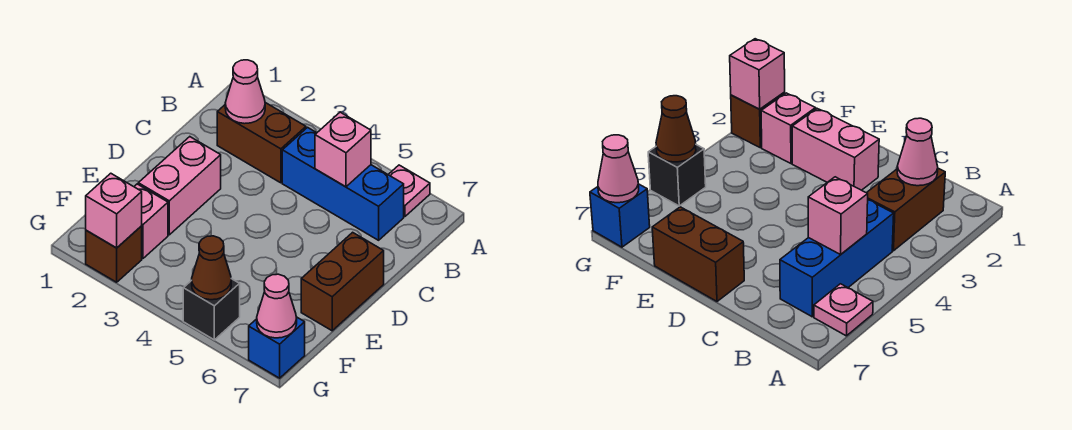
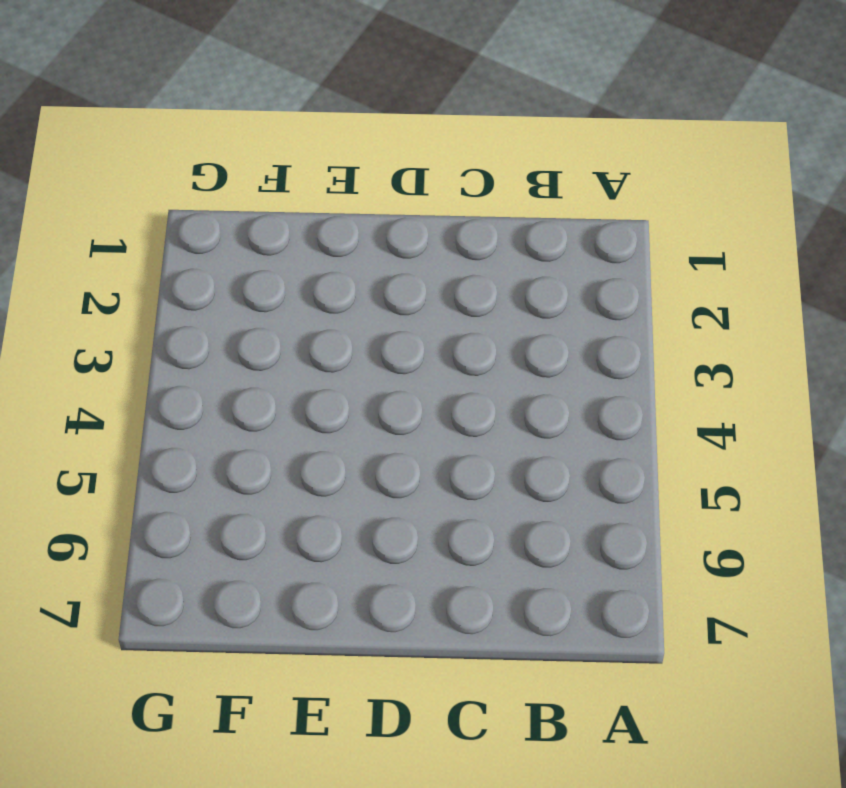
none -> pink plate A6 level 1
none -> brown brick B2:B3 level 1
none -> blue brick B4:B6 level 1

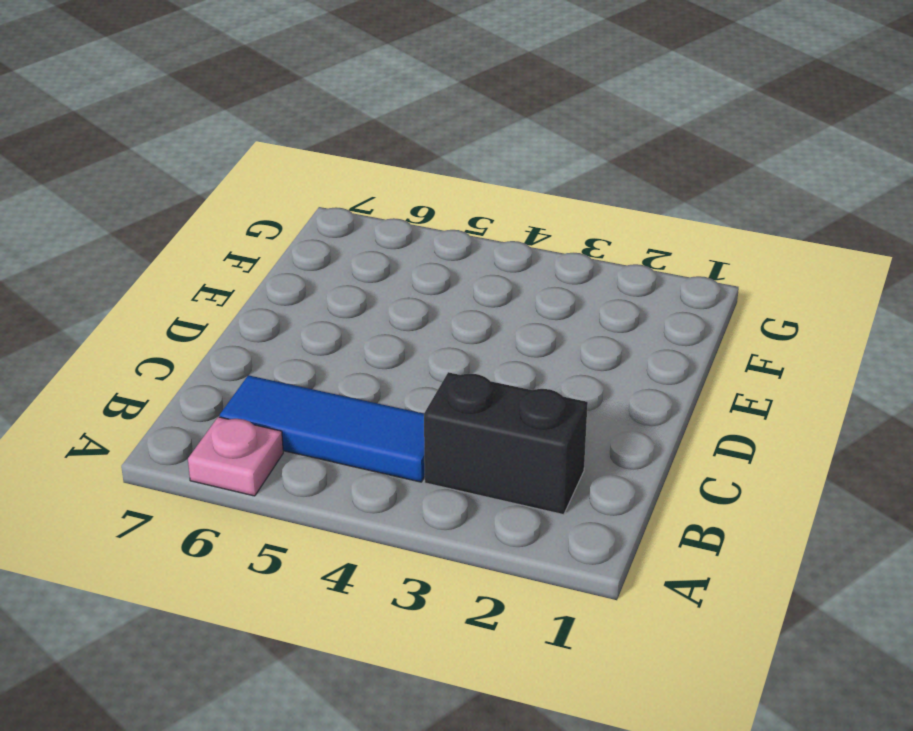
black brick B2:B3 level 1 -> brown brick B2:B3 level 1
blue tile B4:B6 level 1 -> blue brick B4:B6 level 1
none -> pink brick D2:E2 level 1
none -> brown brick D7:E7 level 1
none -> pink brick F2 level 1

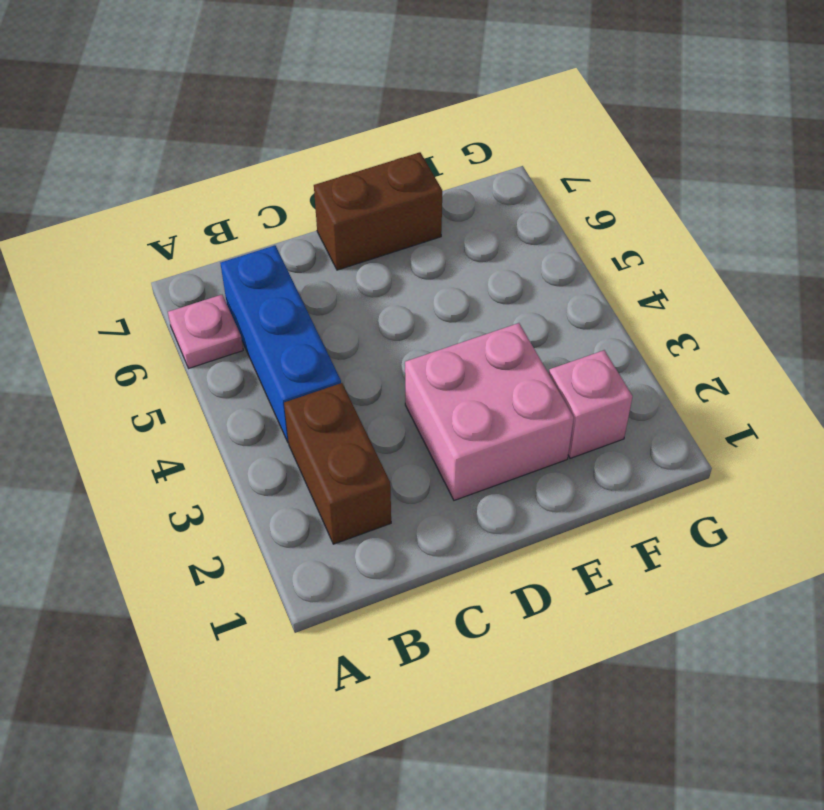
pink brick D2:E3 level 1 -> pink brick D2:E2 level 1
none -> brown brick G2 level 1
none -> black brick G5 level 1
none -> blue brick G7 level 1

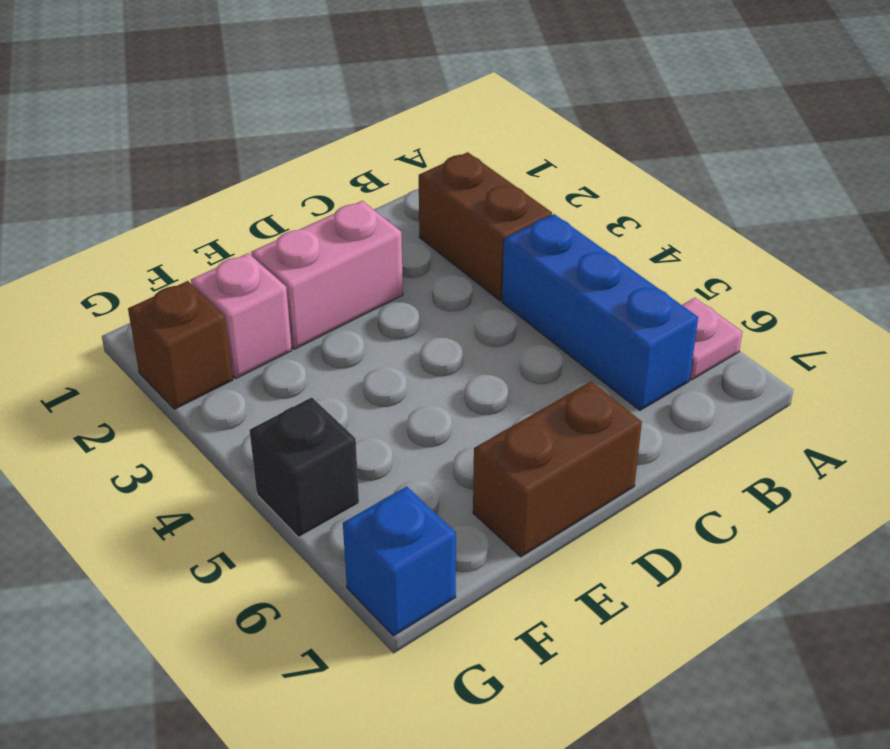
none -> pink cone B2 level 2
none -> pink brick B5 level 2
none -> pink brick G2 level 2

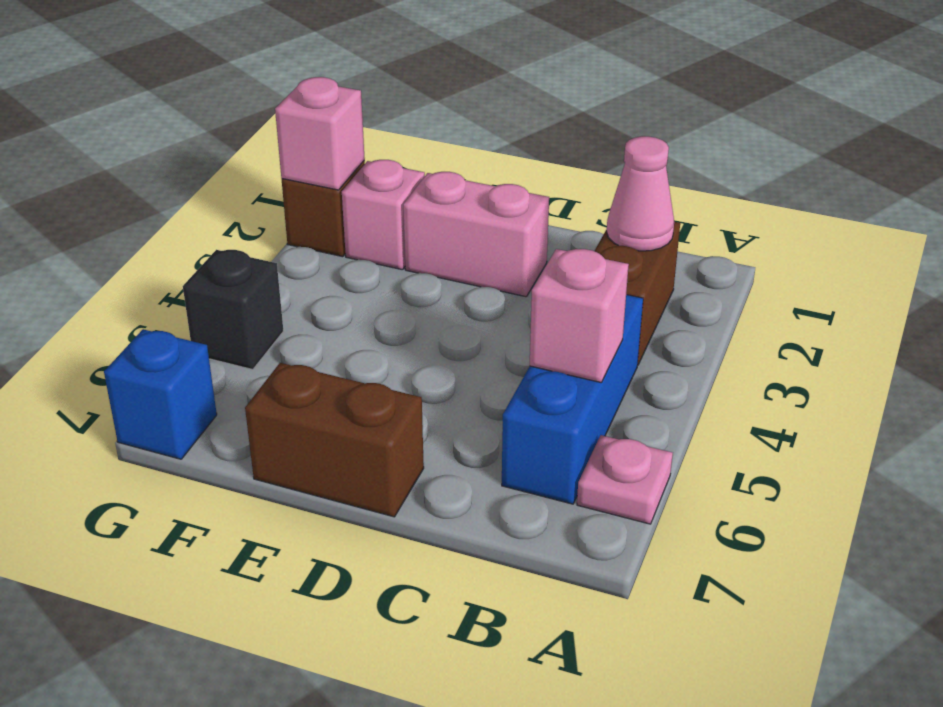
none -> brown cone G5 level 2
none -> pink cone G7 level 2

